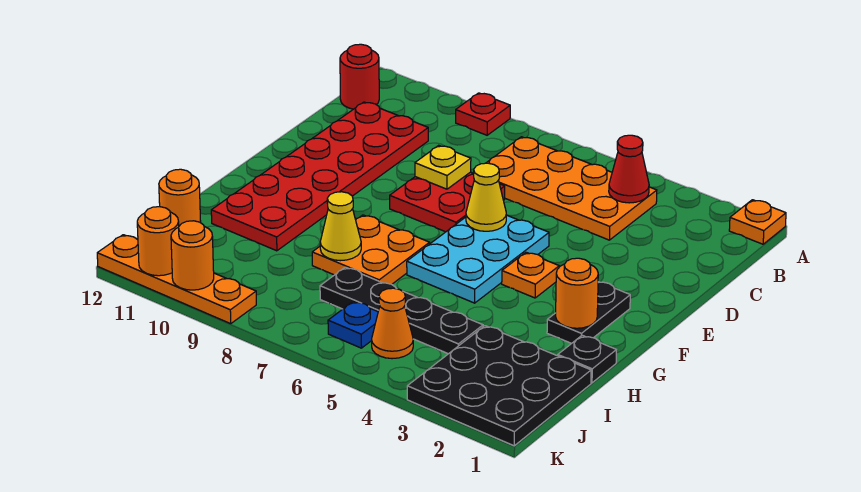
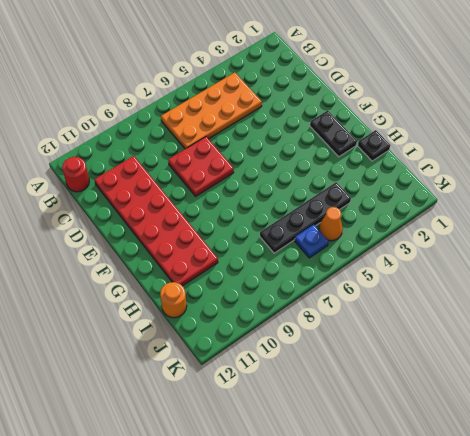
none -> orange plate A1 level 1
none -> red plate A9 level 1
none -> cyan plate E5:G6 level 1

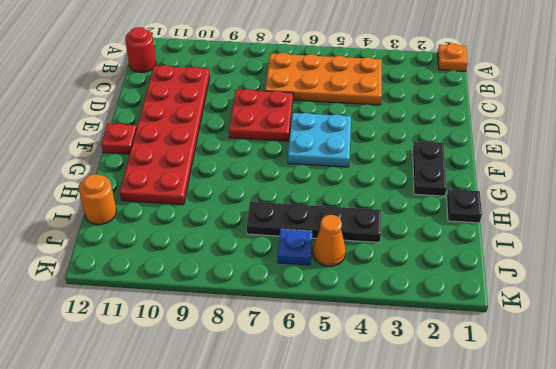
cyan plate E5:F6 level 1 -> cyan plate E5:G6 level 1
red plate F12 level 1 -> red plate A9 level 1
none -> orange plate F4 level 1
none -> orange plate G7:H8 level 1
none -> black plate I1:K3 level 1

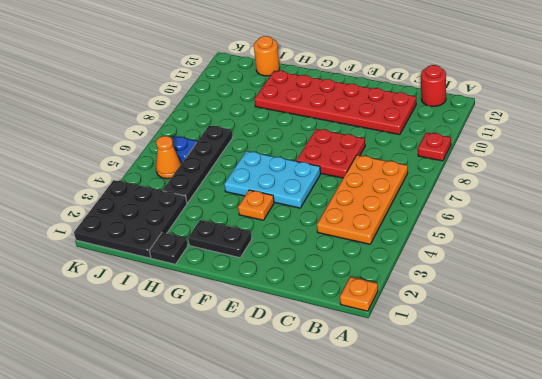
none -> orange plate G7:H8 level 1
none -> orange plate K9:K12 level 1
none -> red cone B4 level 2

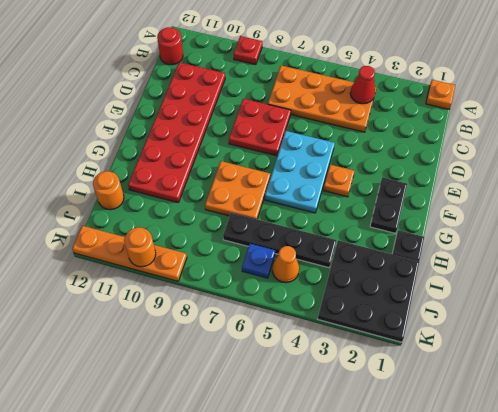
none -> yellow plate D8 level 2
none -> yellow cone E6 level 2
none -> orange round brick G2 level 2

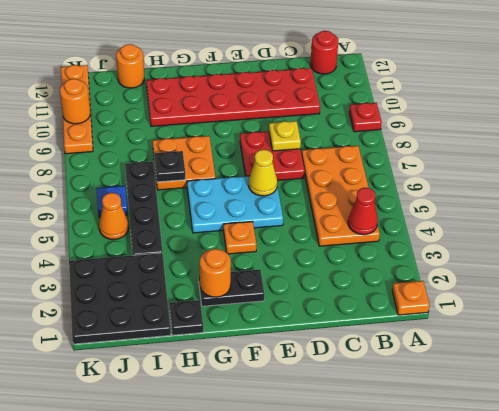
black plate H7 level 2 -> none
none -> yellow cone H8 level 2
none -> orange round brick K11 level 2

